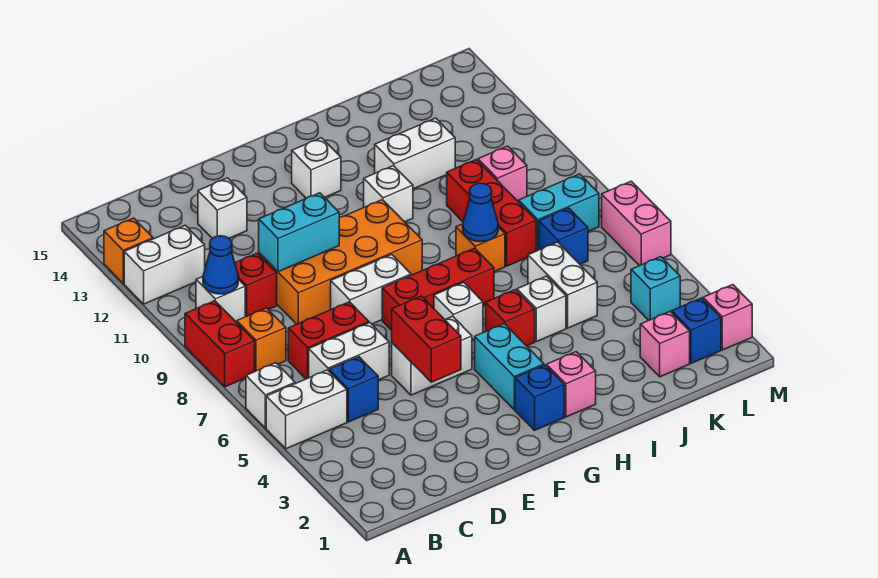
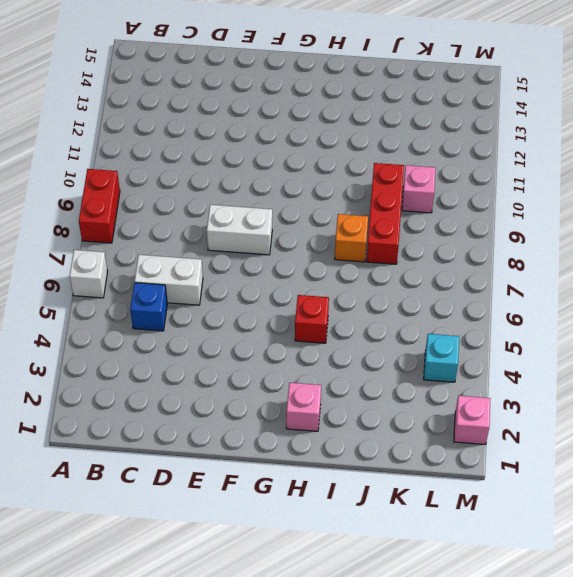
none -> white brick A5:B5 level 1
none -> white brick A12:B12 level 1
none -> orange brick A13 level 1
none -> orange brick B8 level 1

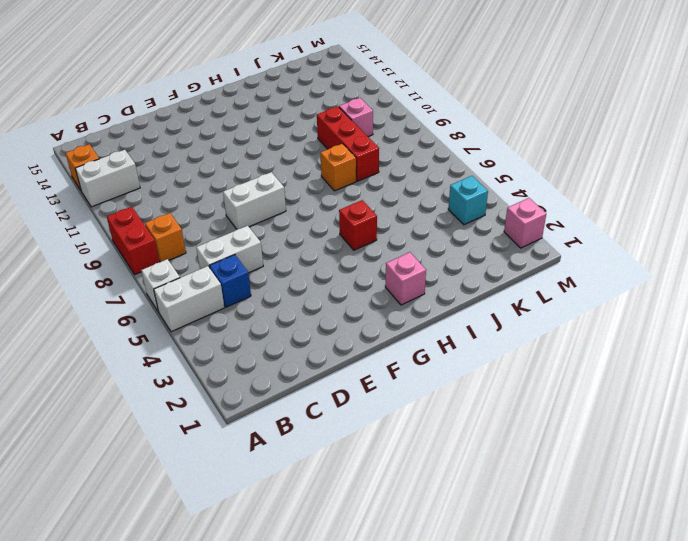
none -> white brick B10 level 1
none -> red brick C7:D7 level 1
none -> red brick C10 level 1
none -> orange brick D9:G10 level 1

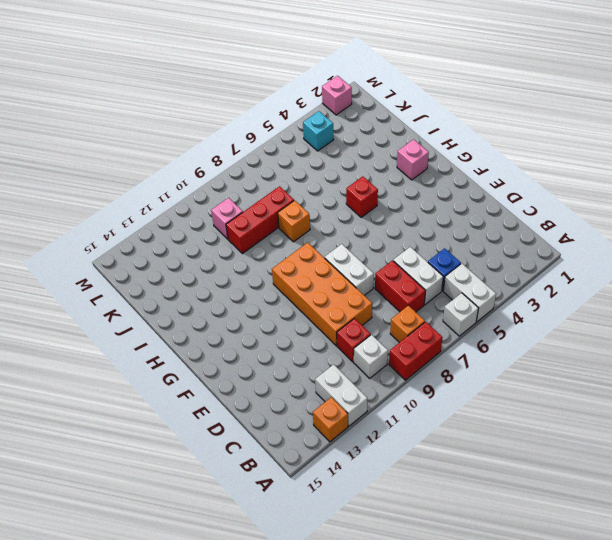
none -> white brick D13 level 1
none -> white brick E5:F5 level 1
none -> red brick F7:H7 level 1
none -> blue brick G2 level 1

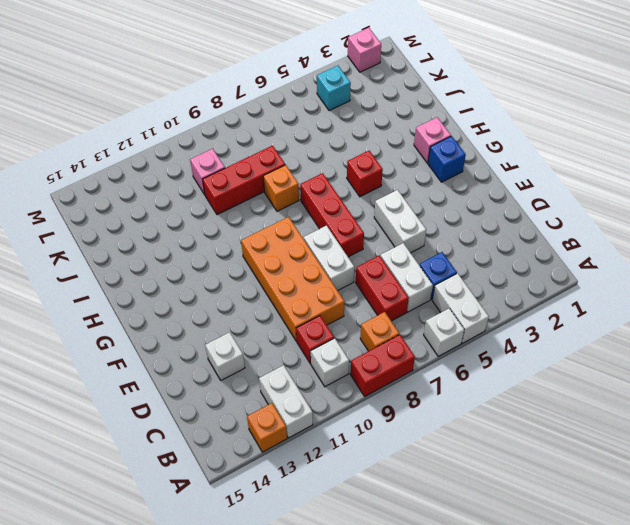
none -> cyan brick G3:G4 level 1
none -> white brick G6 level 1
none -> white brick G13 level 1
none -> white brick H11 level 1

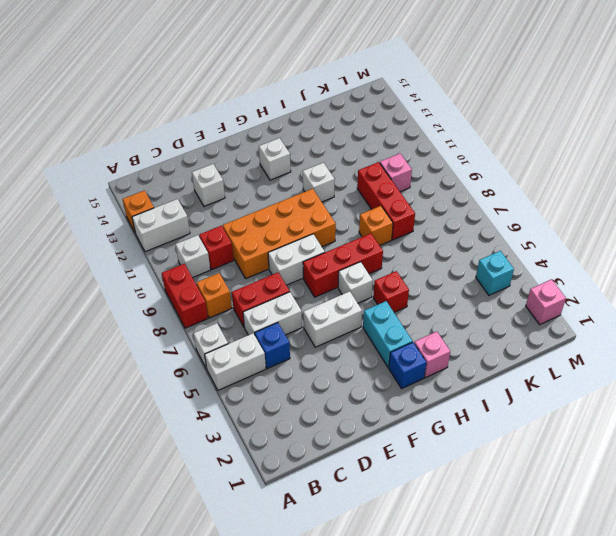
none -> white brick I5 level 1
none -> white brick I12:J12 level 1
none -> white brick J5:J6 level 1
none -> pink brick K2 level 1

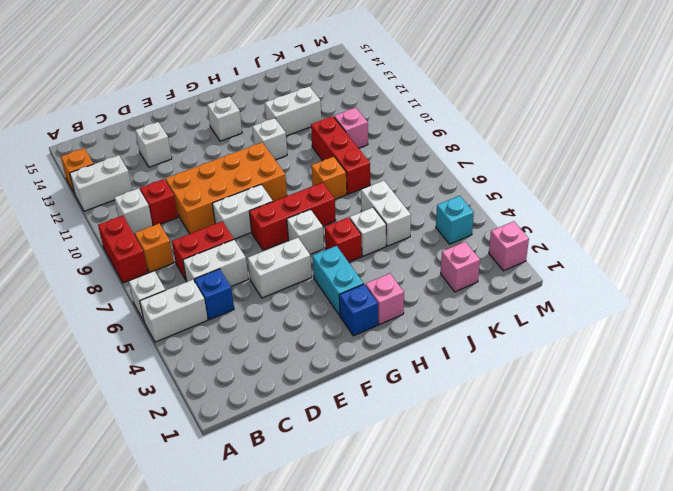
none -> blue brick K7 level 1
none -> cyan brick K8:L8 level 1
none -> blue brick L2 level 1
none -> pink brick M6:M7 level 1

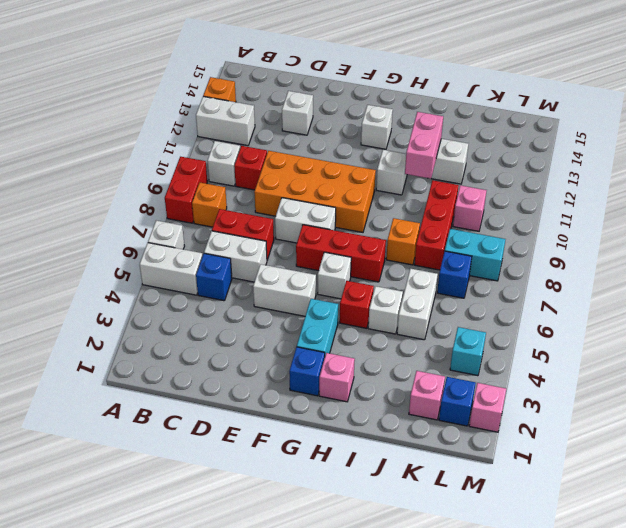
pink brick I11:I12 level 2 -> pink brick M6:M7 level 1
none -> blue cone B10 level 2
none -> cyan brick D10:E10 level 2
none -> red brick E4:E5 level 2
none -> blue cone I8 level 2

